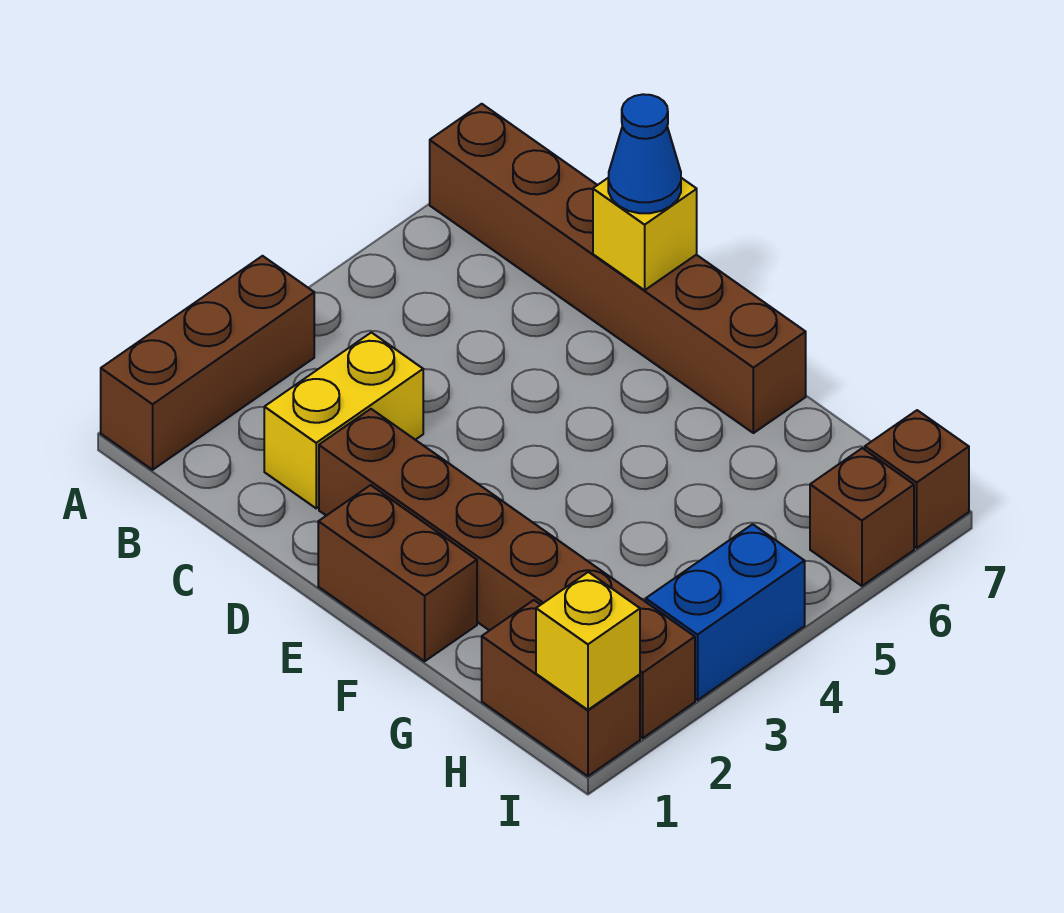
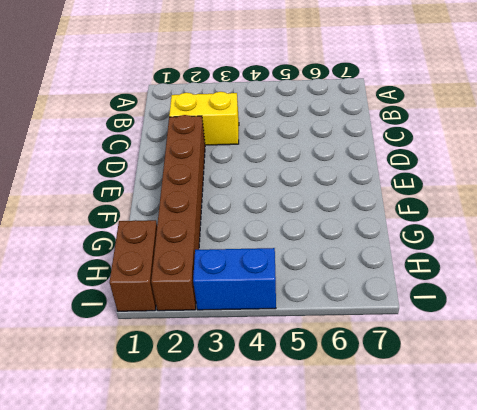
none -> brown brick A1:A3 level 1
none -> brown brick A7:F7 level 1
none -> brown brick E1:F1 level 1

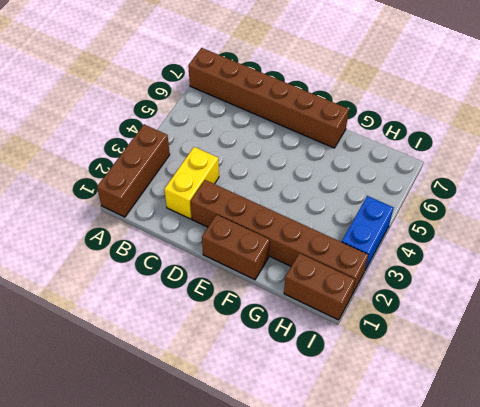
none -> brown brick I6 level 1
none -> brown brick I7 level 1
none -> yellow brick D7 level 2

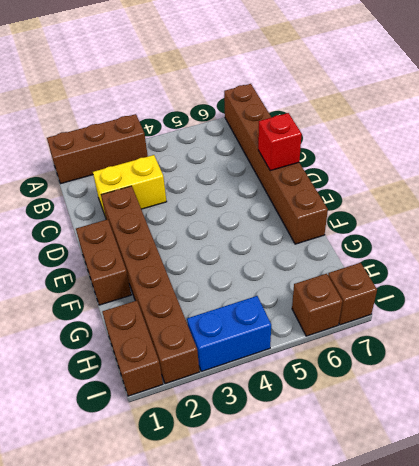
red brick D7 level 2 -> yellow brick D7 level 2
none -> yellow brick I1 level 2
none -> blue cone D7 level 3

